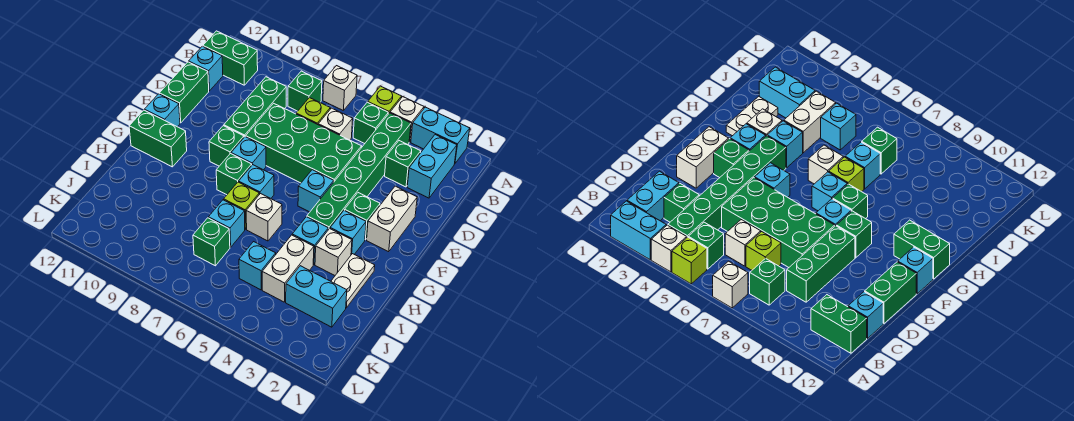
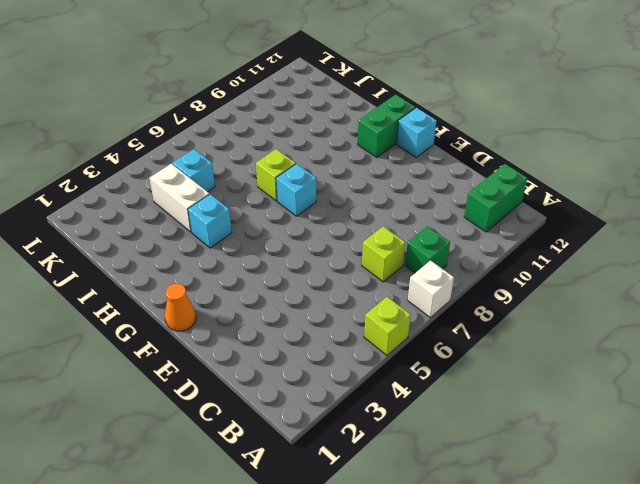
orange cone F1 level 1 -> none
none -> cyan brick A2:A3 level 1
none -> white brick A4 level 1
none -> cyan brick B2:C2 level 1
none -> green brick B4:G4 level 1

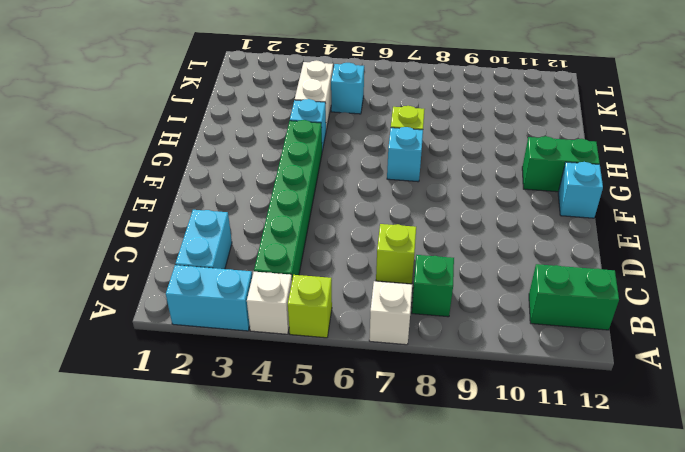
none -> green brick B5 level 1
none -> green brick C3 level 1
none -> white brick C6 level 1
none -> green brick C9:E9 level 1

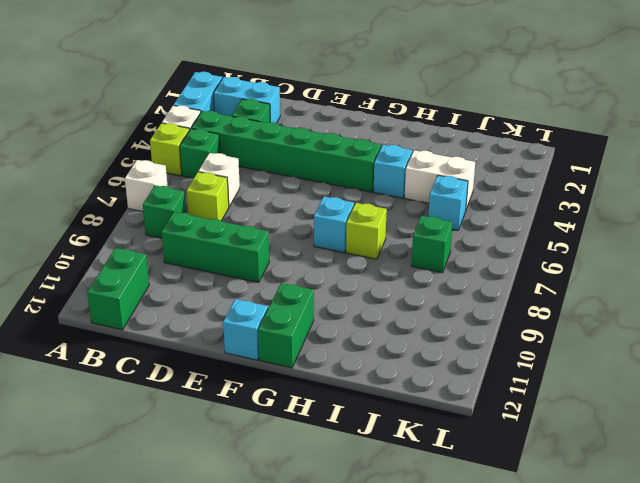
none -> cyan brick C12 level 1
none -> green brick D5:E8 level 1
none -> green brick D12:E12 level 1
none -> white brick E2:F2 level 1

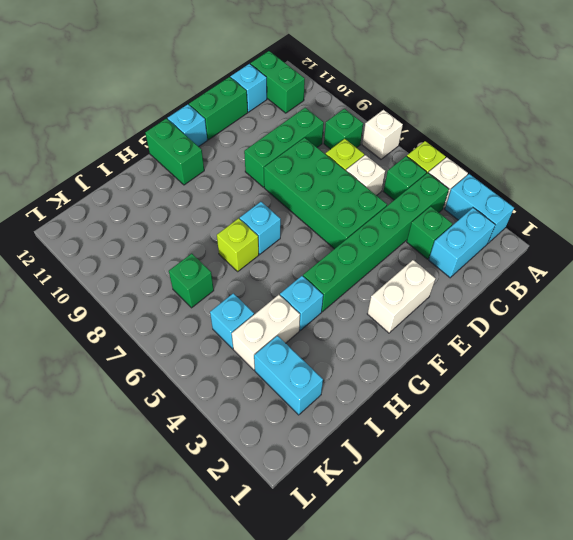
none -> green brick F3 level 1
none -> cyan brick F5 level 1
none -> cyan brick F8 level 1
none -> green brick F9 level 1

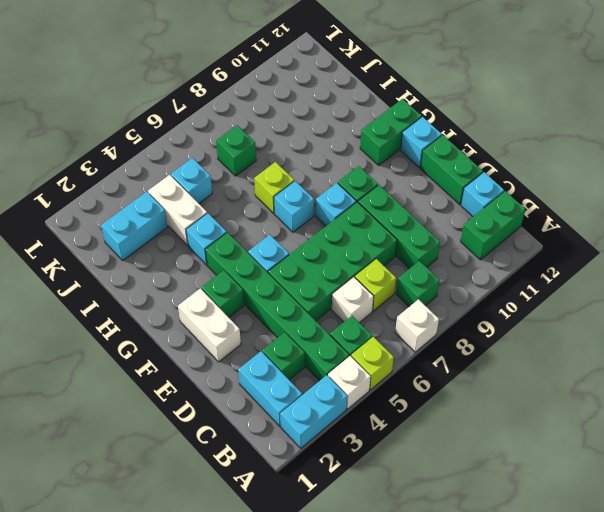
none -> cyan brick G3 level 1
none -> green brick G8 level 1
none -> white plate H2:I2 level 1
none -> white brick H3 level 1

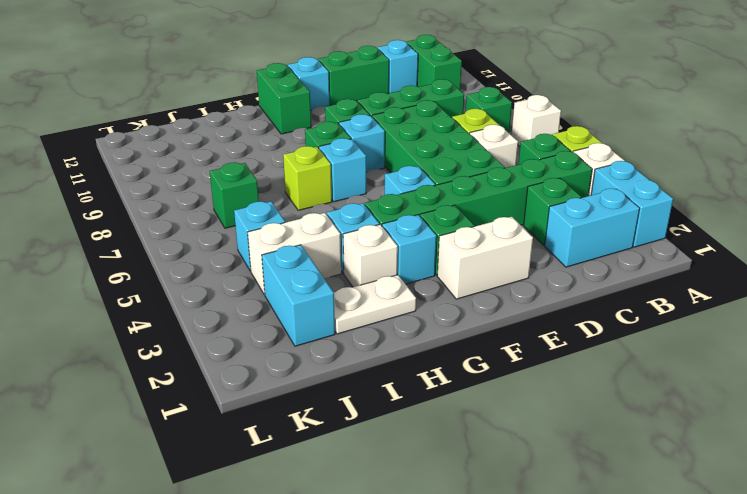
none -> white brick H6 level 1
none -> cyan brick I7 level 1

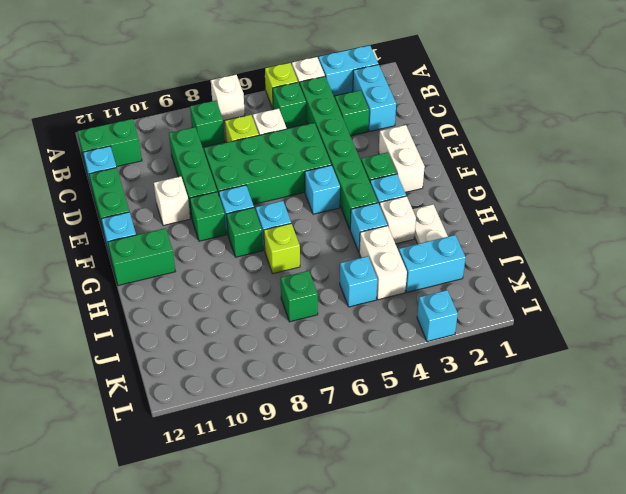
white brick E10 level 1 -> white brick H6 level 1
cyan brick L3 level 1 -> cyan brick I7 level 1

